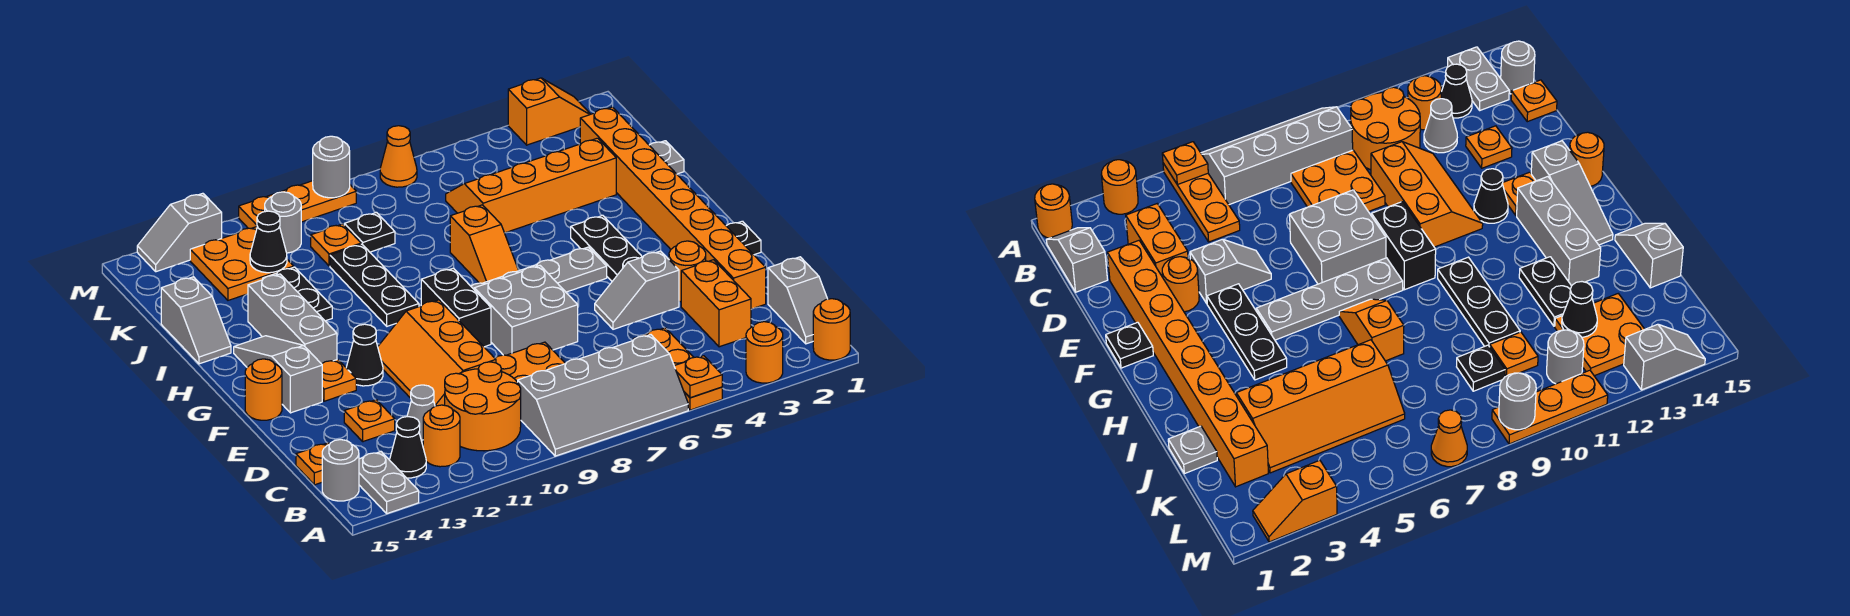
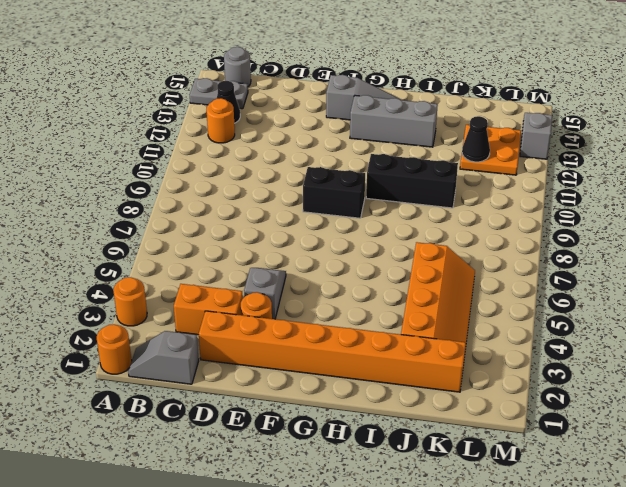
black brick H10:J10 level 1 -> black plate H10:J10 level 1
none -> orange plate A5:C5 level 1
none -> grey slope A6:B9 level 1 top B
none -> orange round brick B10:C11 level 1
none -> orange plate C8:D9 level 1

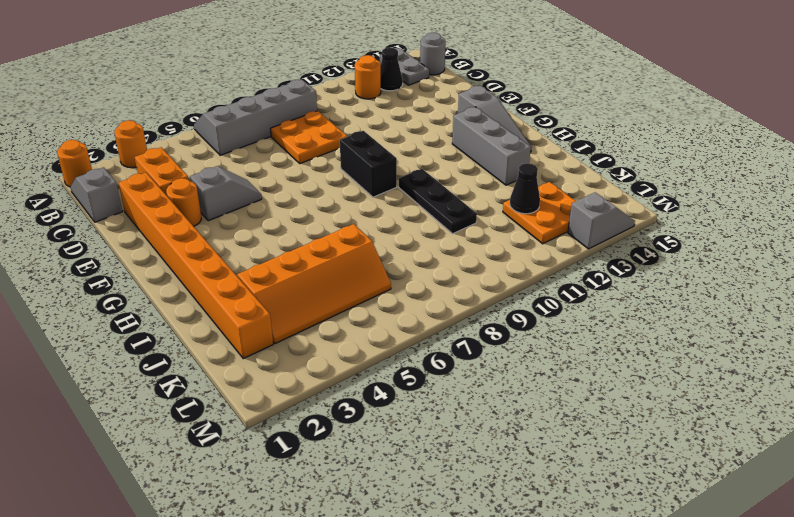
none -> orange plate A5:C5 level 1
none -> orange round brick B10:C11 level 1
none -> grey cone C12 level 1
none -> orange plate C15 level 1

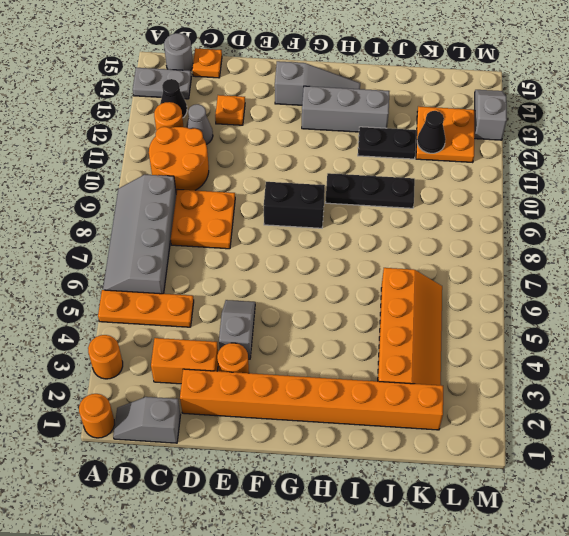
none -> orange slope D10:F11 level 1 top 10
none -> grey brick E7:F8 level 1
none -> black plate F1 level 1
none -> black plate F4:H4 level 1

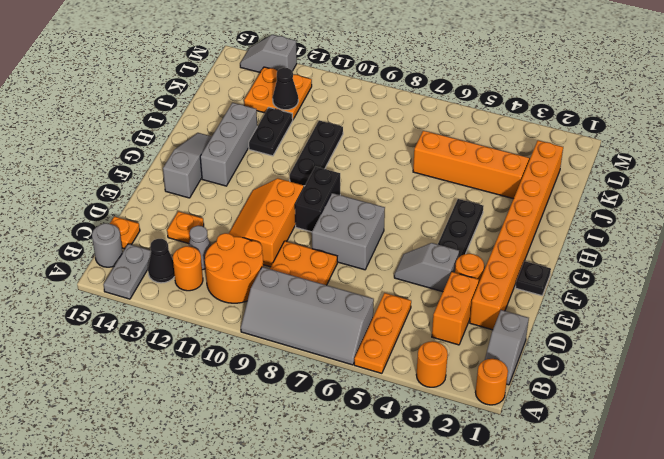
none -> black cone F12 level 1
none -> orange plate F13 level 1
none -> orange round brick F15 level 1
none -> grey plate G5:G8 level 1

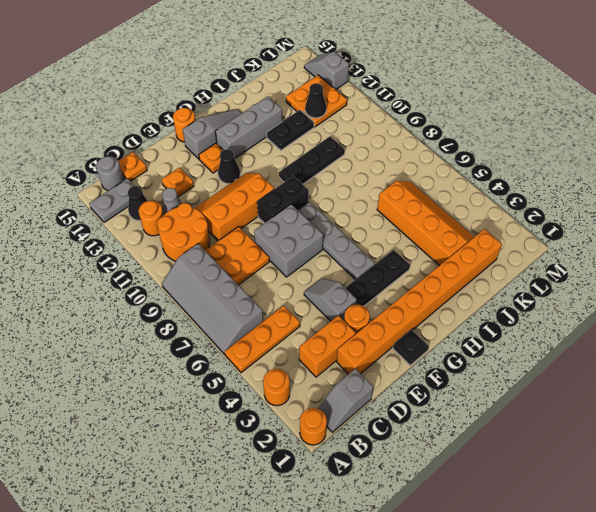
none -> orange slope H7:I7 level 1 top I
none -> grey slope I15:J15 level 1 top J
none -> grey plate J1 level 1
none -> black plate K9 level 1

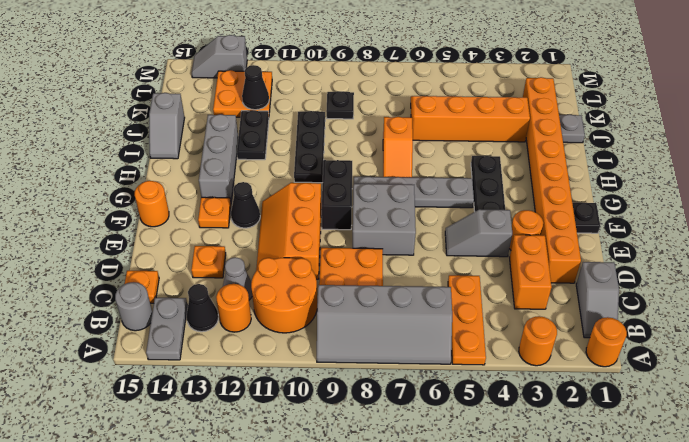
none -> grey slope F14:H14 level 1 top F
none -> orange plate K10 level 1
none -> grey round brick L11 level 1
none -> orange slope M2:M3 level 1 top 3

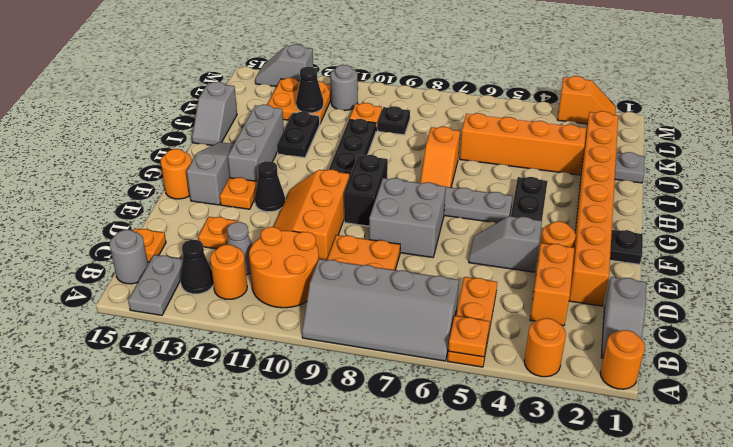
none -> orange cone M7 level 1
none -> orange plate M9:M11 level 1
none -> grey round brick M9 level 2

